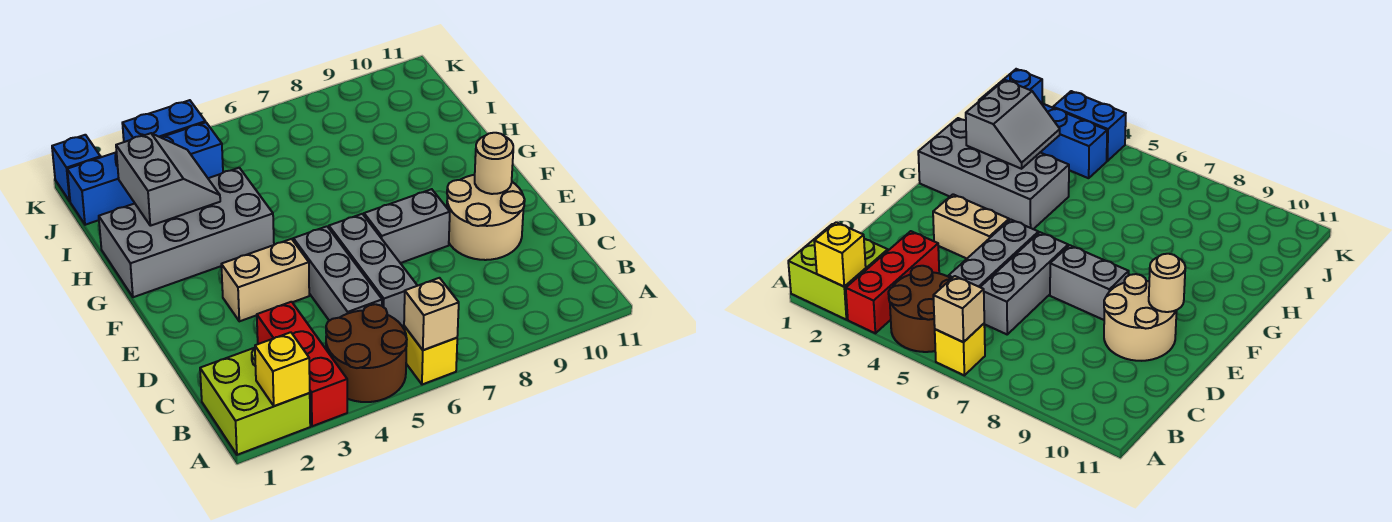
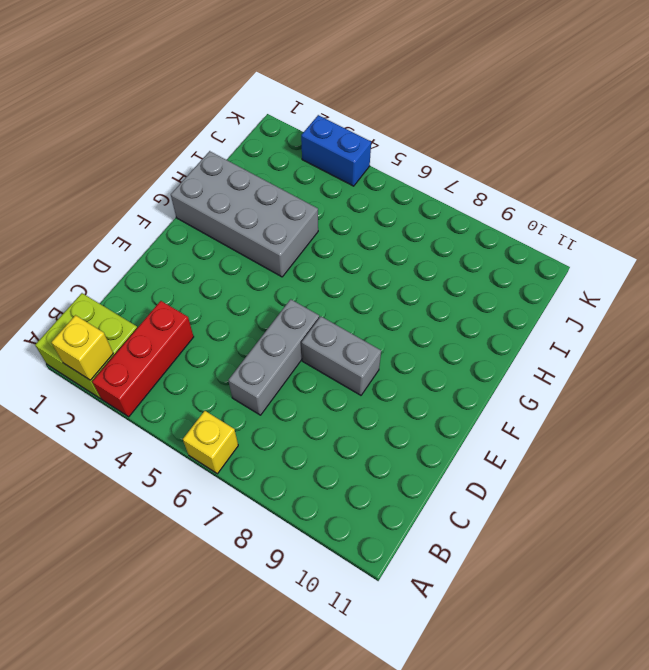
none -> brown round brick A4:B5 level 1
none -> grey brick C5:E5 level 1
none -> tan round brick D9:E10 level 1

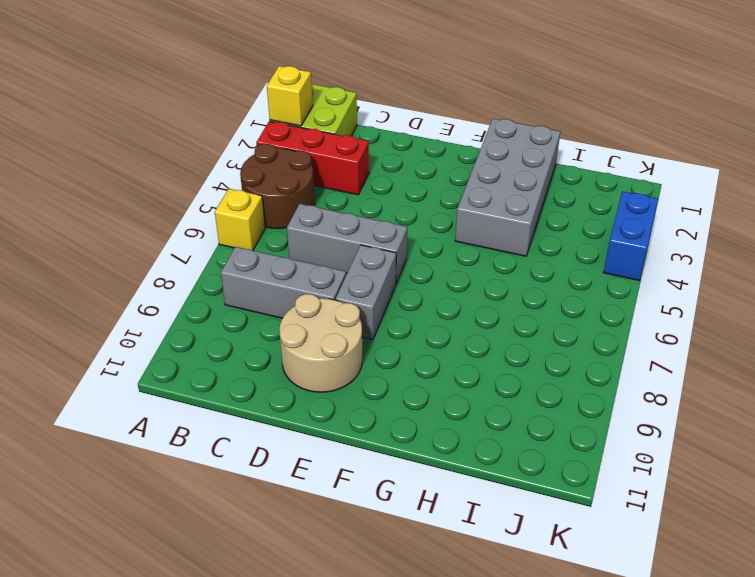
grey brick B8:D8 level 1 -> grey brick C5:E5 level 1
none -> tan brick E3:E4 level 1
none -> blue brick J1:J4 level 1
none -> blue brick K1 level 1

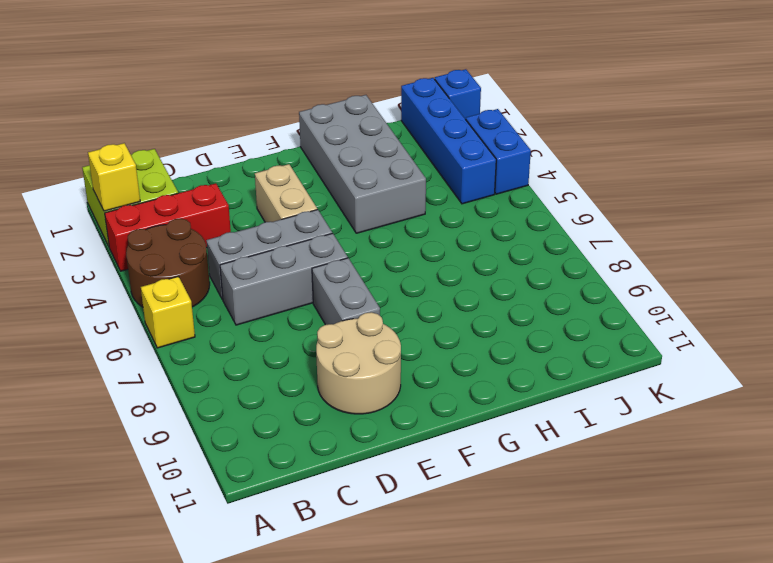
none -> tan brick A6 level 2
none -> tan round brick E10 level 2
none -> grey slope H2:I3 level 2 top 2

